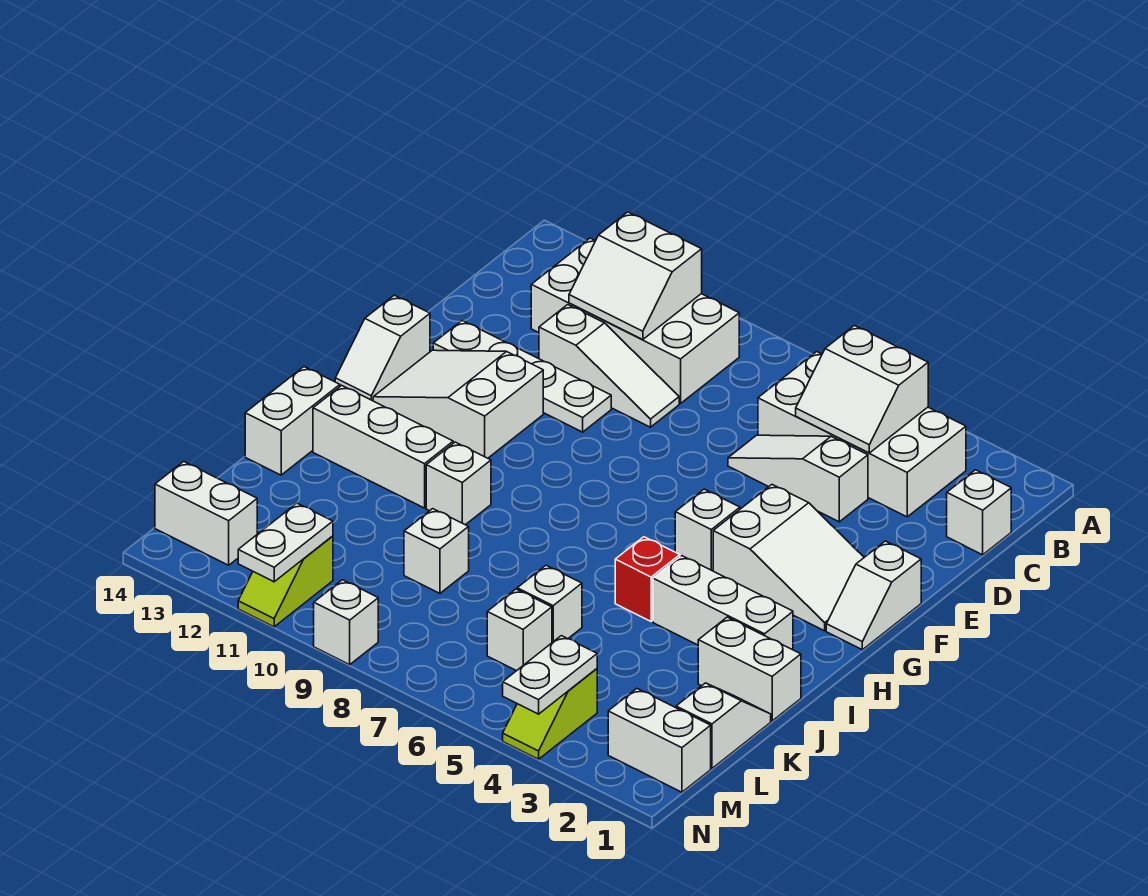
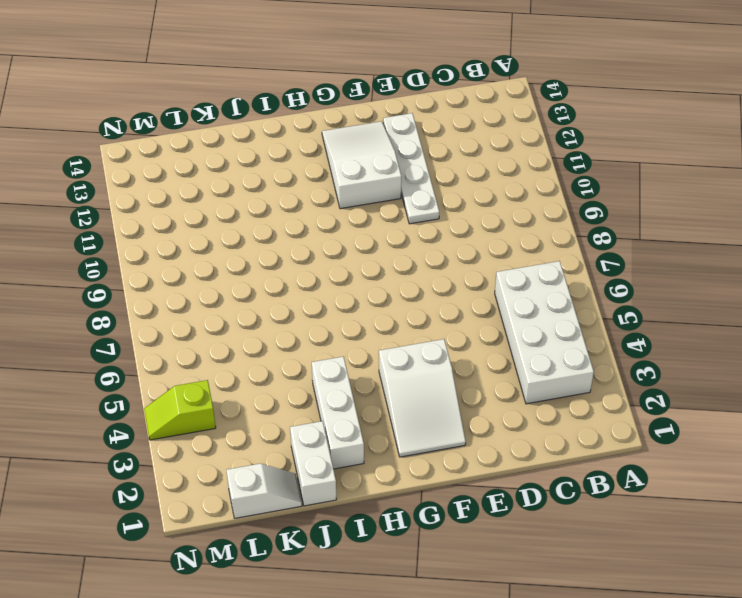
none -> white brick B9:C12 level 1
none -> white brick C1 level 1
none -> white slope D4:D6 level 1 top 4
none -> white slope D9:D11 level 1 top 11

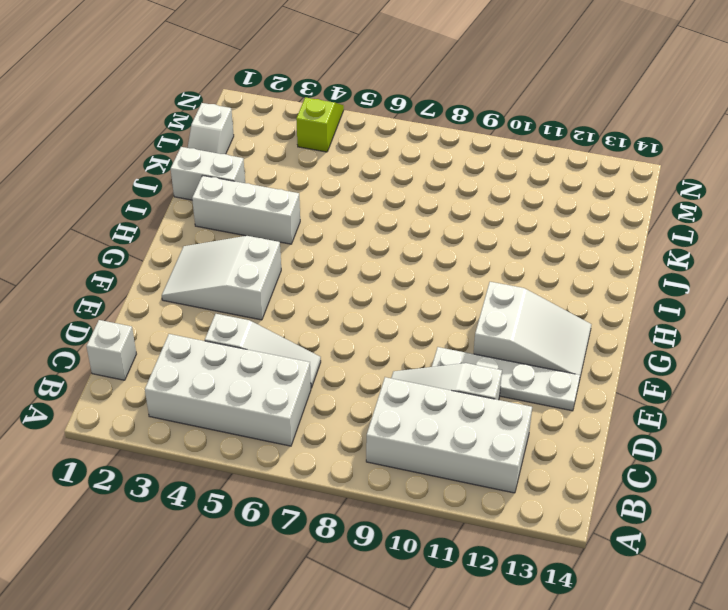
none -> white slope F1:G1 level 1 top F
none -> white slope F14:G14 level 1 top F
none -> white brick G5 level 1
none -> red brick I5 level 1

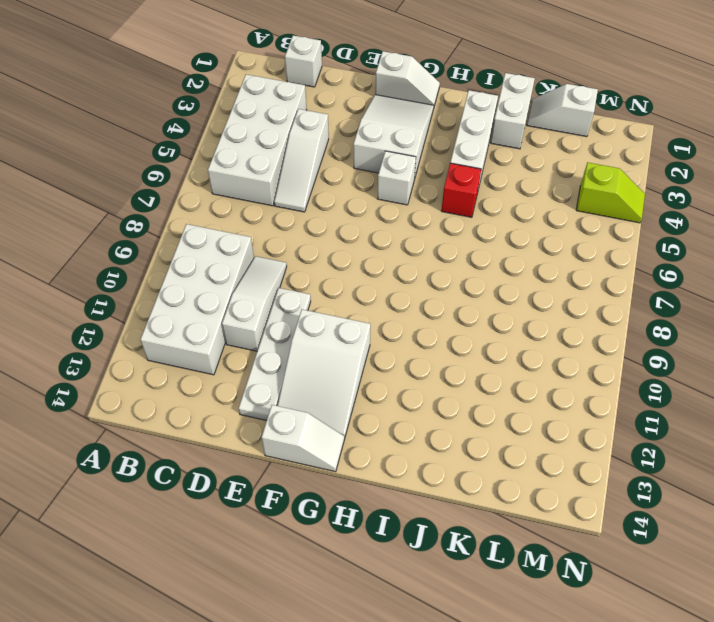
none -> white brick I10 level 1
none -> white brick I11:I13 level 1
none -> white brick I14:J14 level 1
none -> white brick K6 level 1

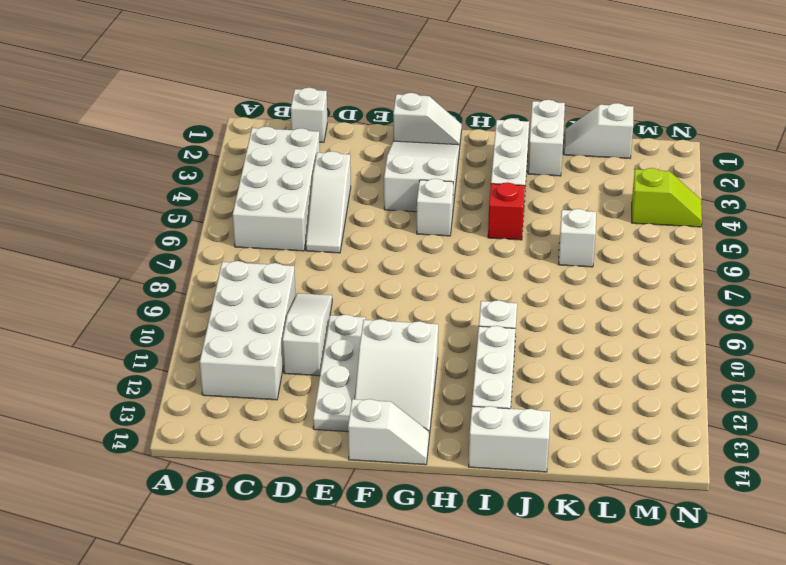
none -> white brick K9 level 1
none -> white brick L6 level 1
none -> white brick M1:M2 level 1
none -> lime slope M11:N11 level 1 top M

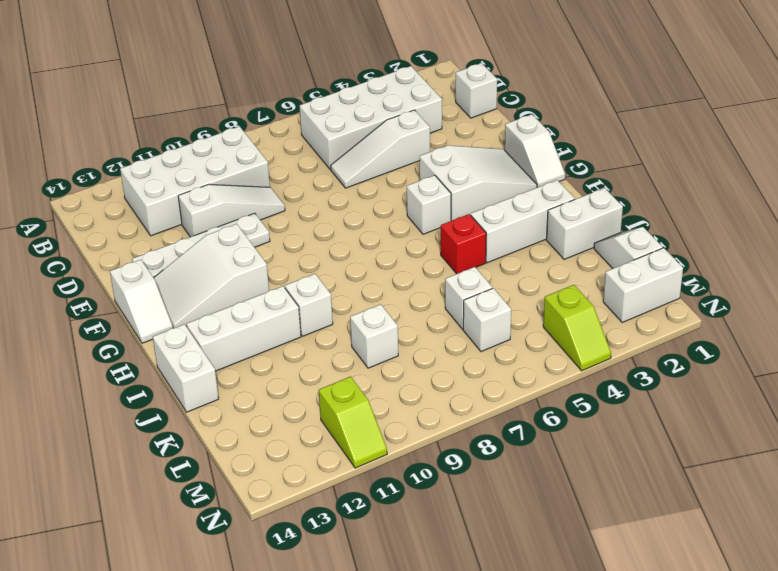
none -> white brick M13:M14 level 1
none -> white brick N9 level 1
none -> white slope B4:C5 level 2 top B
none -> white slope B10:C11 level 2 top B

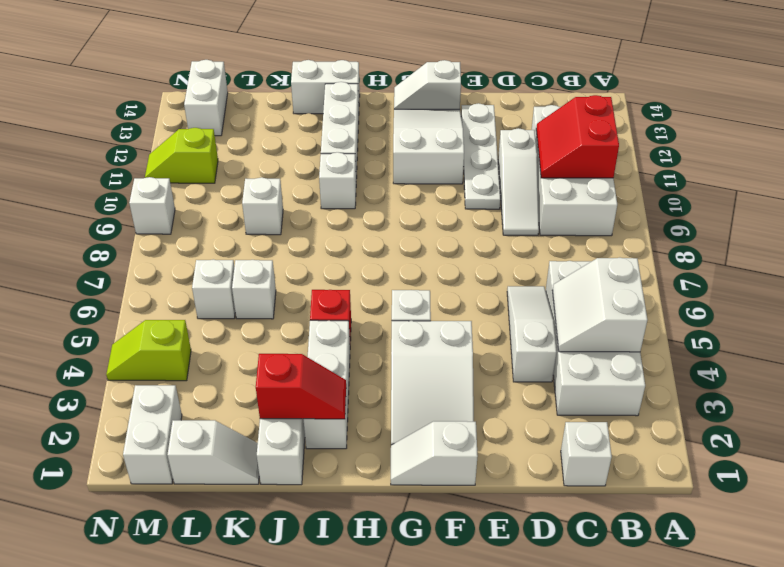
red slope B10:C11 level 2 top B -> white slope B10:C11 level 2 top B
red slope I2:J2 level 2 top J -> none
none -> white plate M4:N4 level 2
none -> white plate M11:N11 level 2

